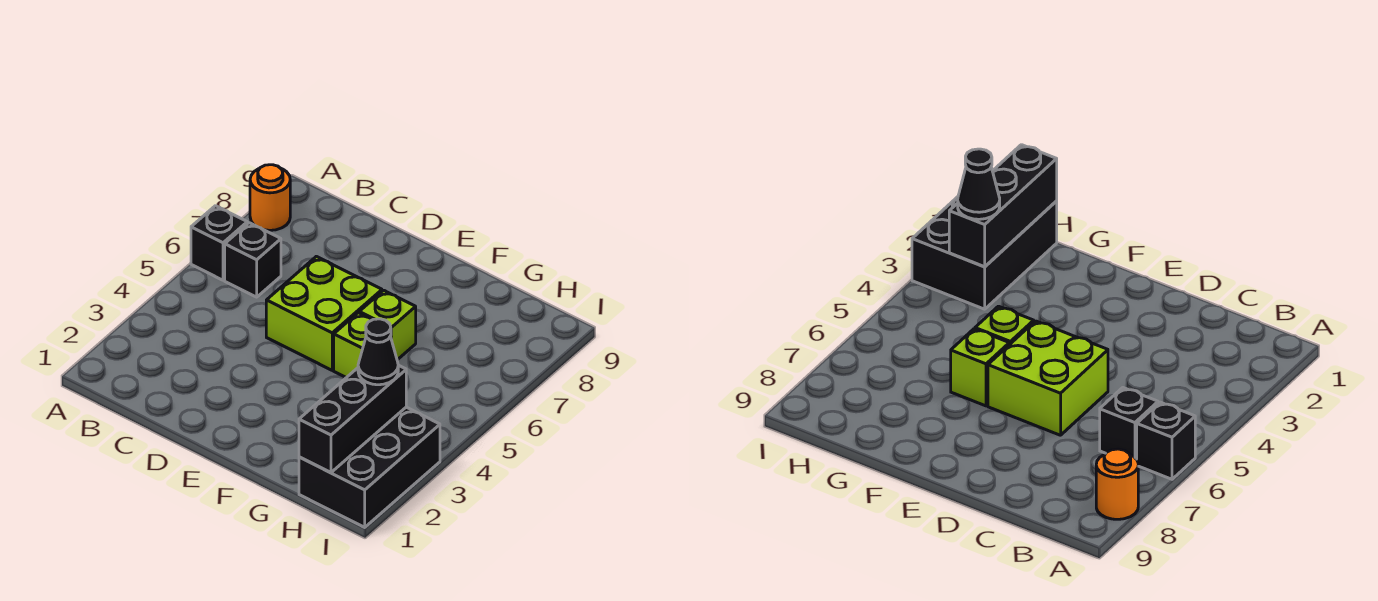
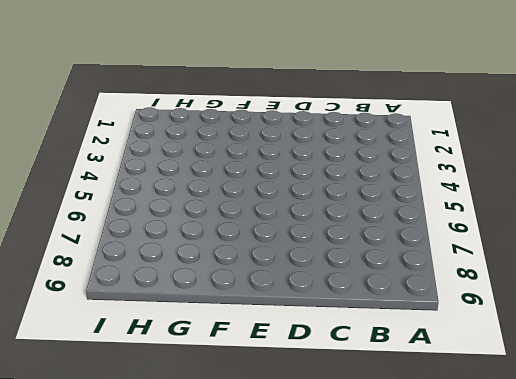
none -> black brick A6 level 1
none -> orange round brick A8 level 1

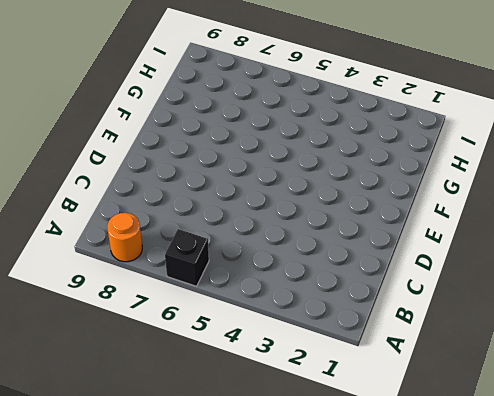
none -> black brick B6 level 1
none -> lime brick D5:E6 level 1

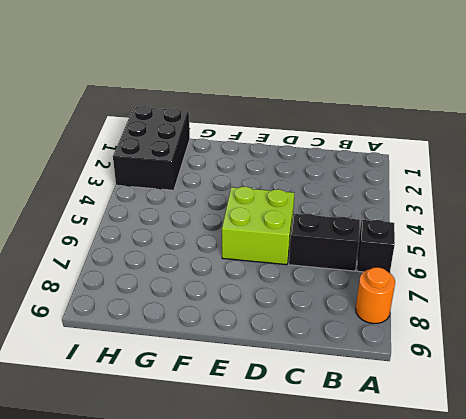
black brick B6:C6 level 1 -> black brick B6 level 1
none -> lime brick F5 level 1
none -> lime brick F6 level 1

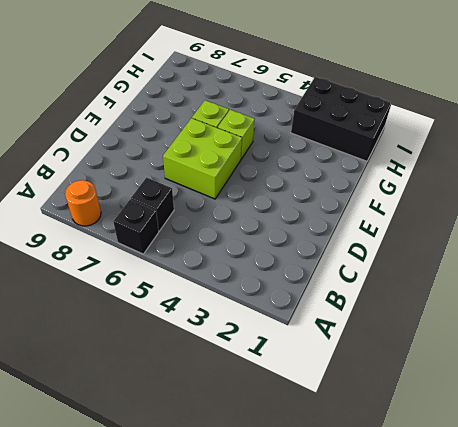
none -> black brick H1:H3 level 2
none -> black cone H3 level 3

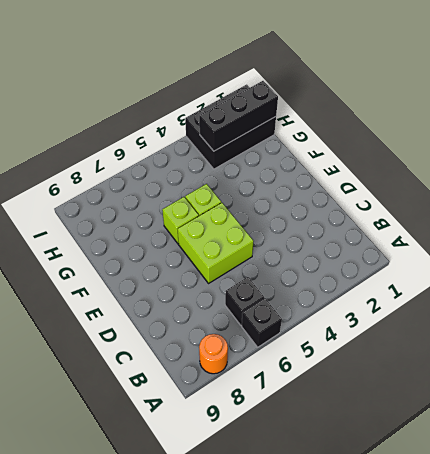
none -> black cone H3 level 3

